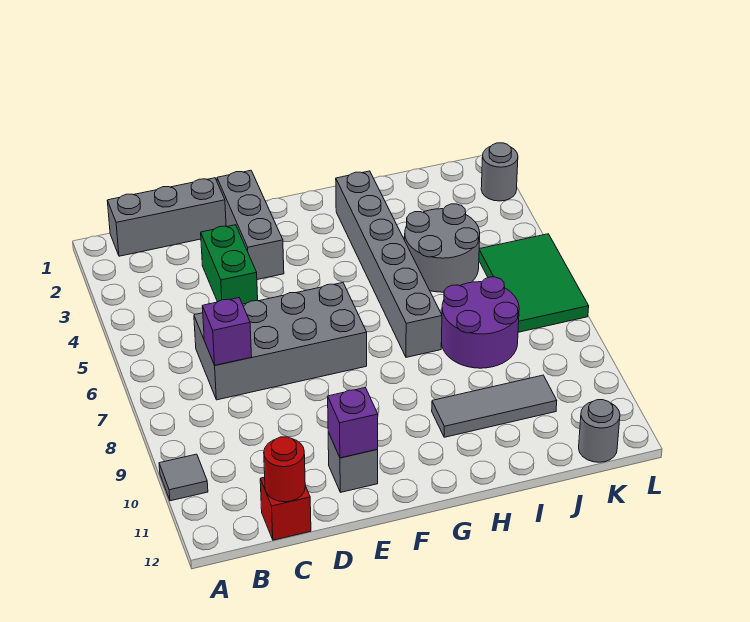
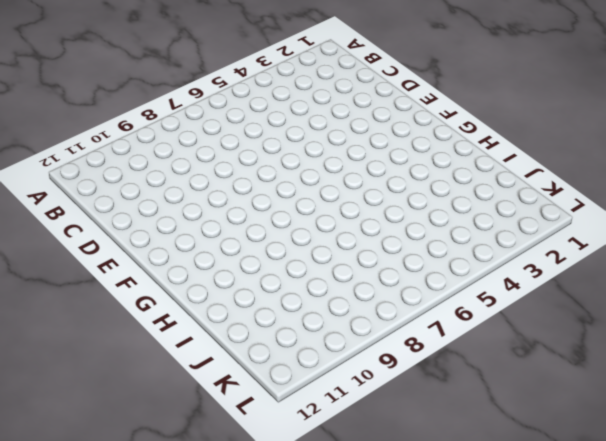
none -> grey tile A10 level 1
none -> grey brick B1:D1 level 1
none -> grey brick C6:F7 level 1

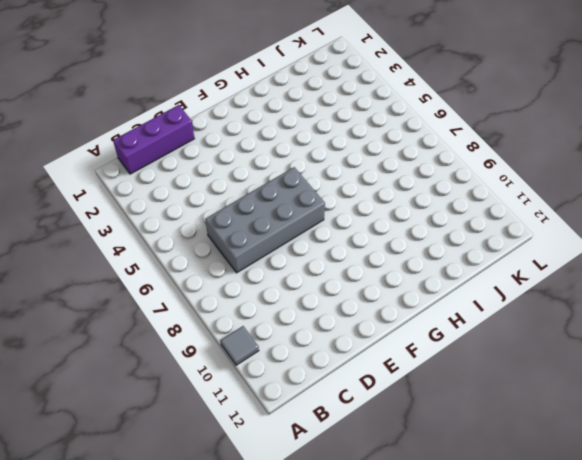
purple brick B1:D1 level 1 -> grey brick B1:D1 level 1
none -> red brick C12 level 1
none -> green brick D3:D4 level 1
none -> grey brick E1:E3 level 1

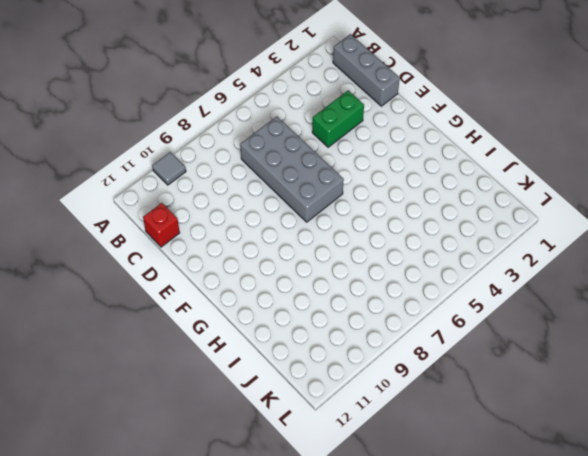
none -> grey brick E1:E3 level 1
none -> grey brick E11 level 1
none -> grey brick H2:H7 level 1

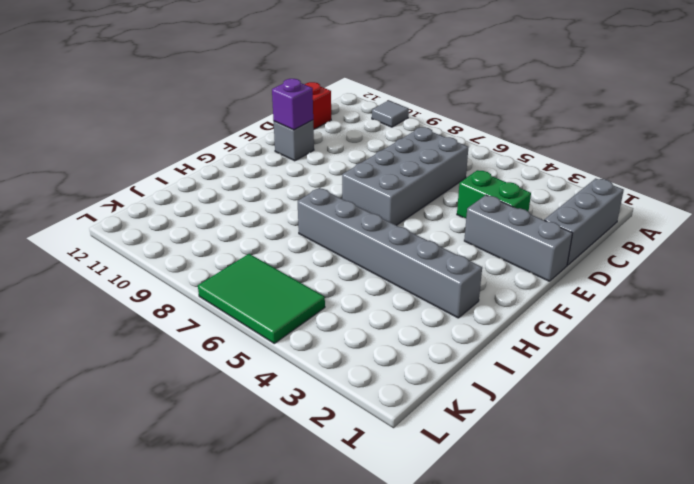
none -> grey tile H10:J10 level 1
none -> grey round brick I4:J5 level 1
none -> purple round brick I7:J8 level 1

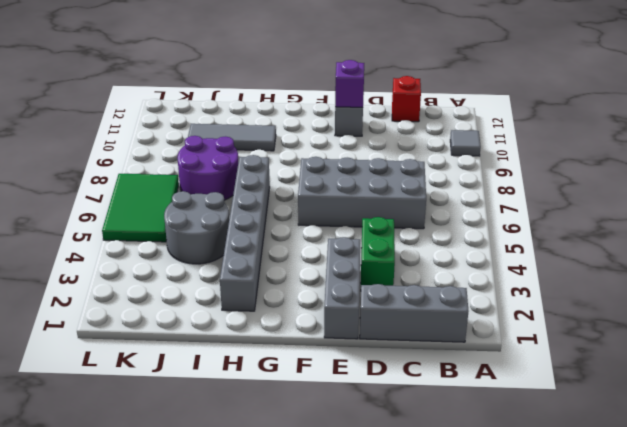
none -> grey round brick K12 level 1
none -> grey round brick L2 level 1
none -> purple brick C7 level 2

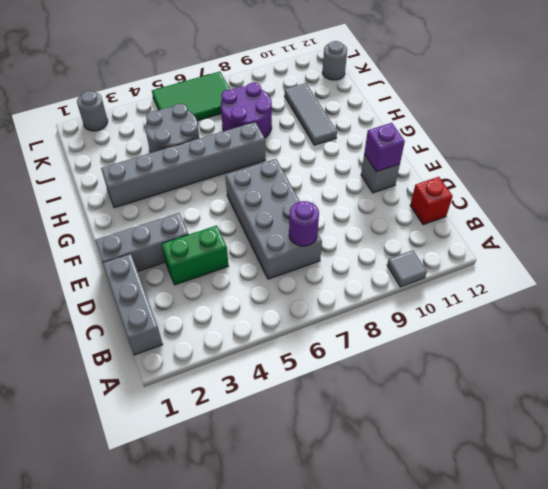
purple round brick C7 level 2 -> purple brick C7 level 2
none -> red round brick C12 level 2

